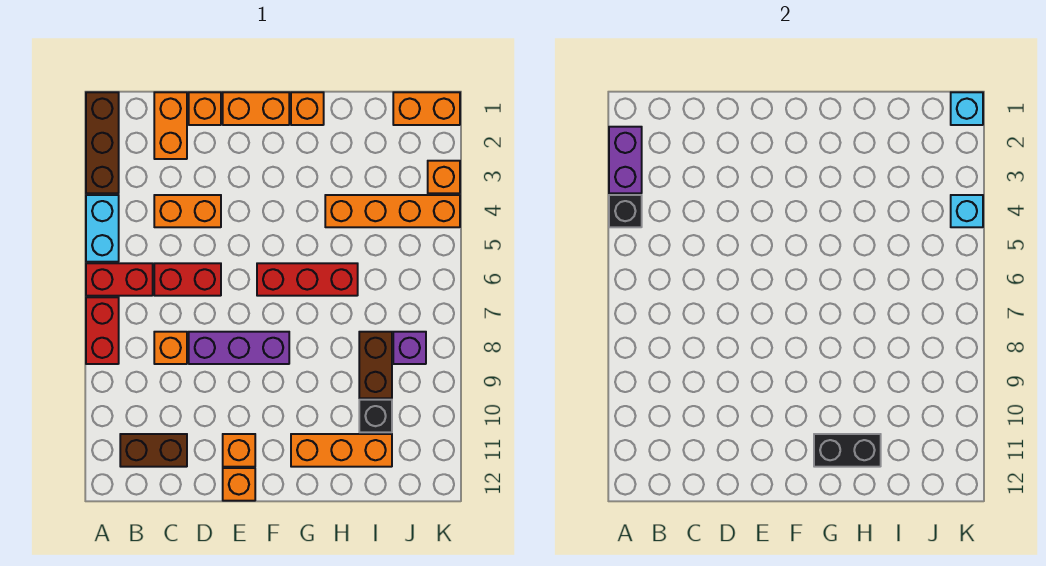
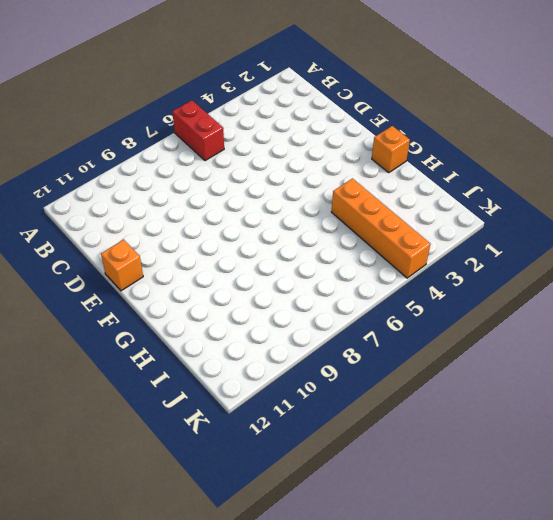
none -> brown brick A1:A3 level 1
none -> cyan brick A4:A5 level 1
none -> red brick A7:A8 level 1

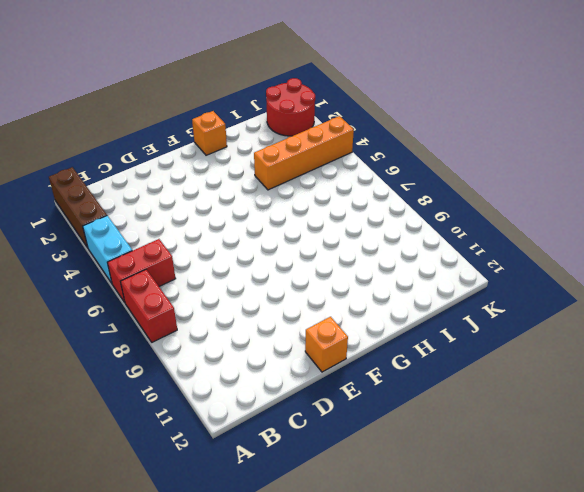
red round brick J1:K2 level 1 -> orange brick J1:K1 level 1
none -> brown brick B11:C11 level 1
none -> orange brick C1:C2 level 1
none -> orange brick C4:D4 level 1

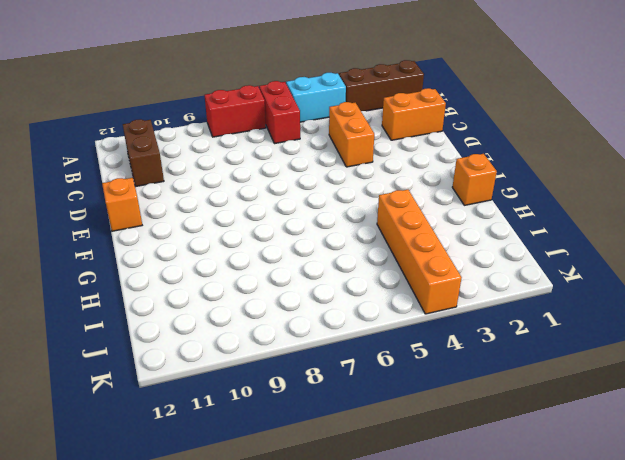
none -> red brick C6:D6 level 1
none -> orange brick C8 level 1
none -> orange brick D1 level 1

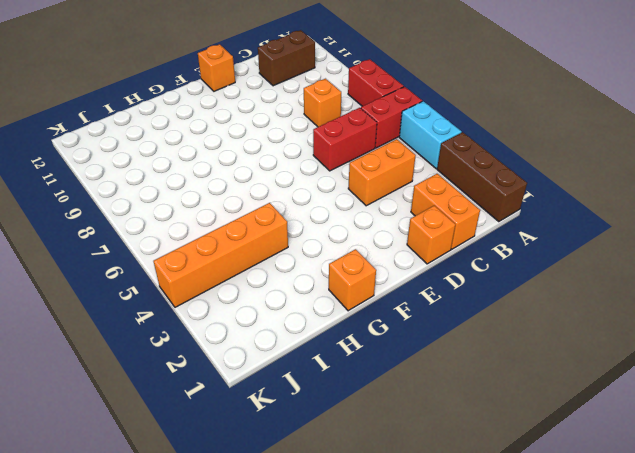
none -> purple brick D8:F8 level 1
none -> orange brick E1:F1 level 1
none -> orange brick E11 level 1

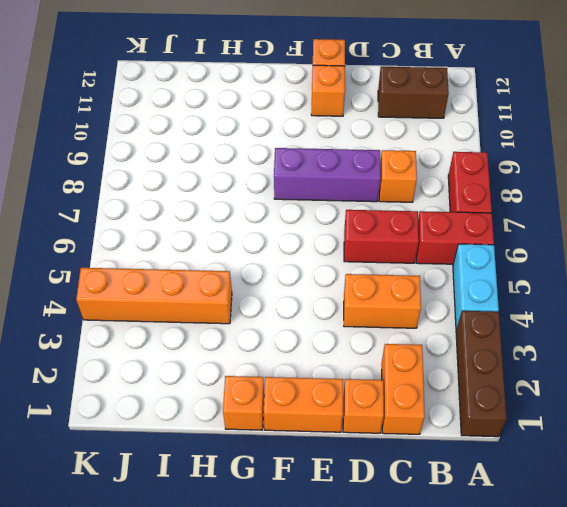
none -> red brick F6:H6 level 1
none -> orange brick G11:I11 level 1
none -> brown brick I8:I9 level 1

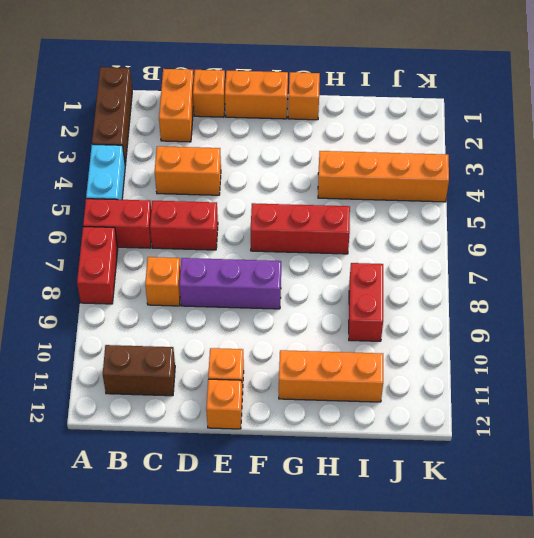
red brick I8:I9 level 1 -> brown brick I8:I9 level 1
none -> black brick I10 level 1
none -> orange brick J1:K1 level 1
none -> purple brick J8 level 1

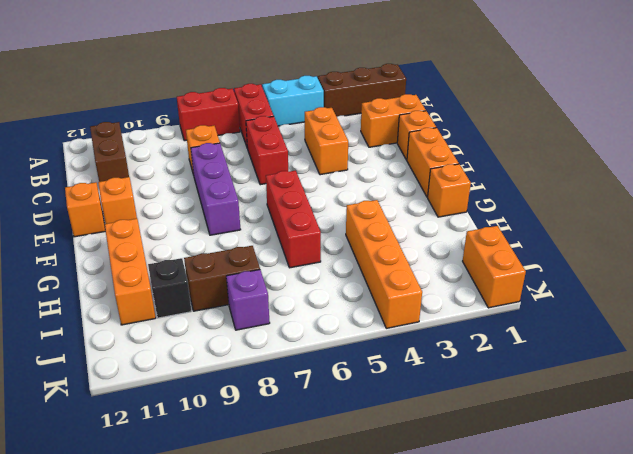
none -> orange brick K3 level 1
none -> purple brick A2:A3 level 2
none -> black brick A4 level 2

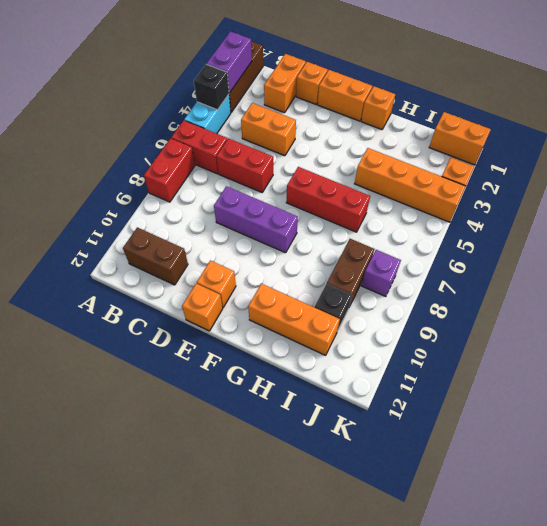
none -> orange brick C8 level 1
none -> black brick G11:H11 level 2
none -> cyan brick K1 level 2

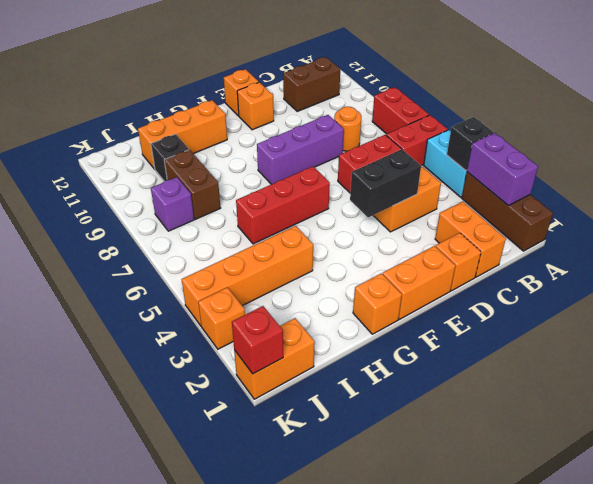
orange round brick C8 level 1 -> orange brick C8 level 1
black brick D4:E4 level 2 -> black brick G11:H11 level 2
red brick K1 level 2 -> cyan brick K1 level 2
none -> cyan brick K4 level 2

